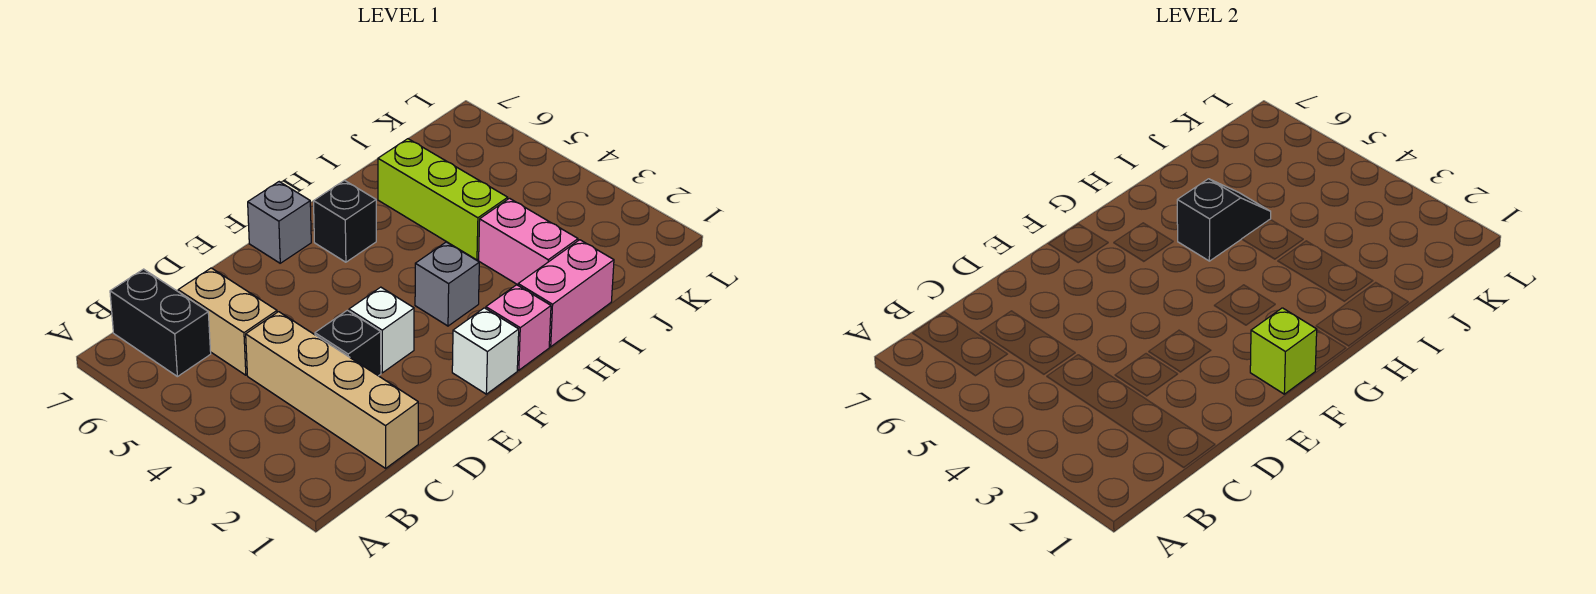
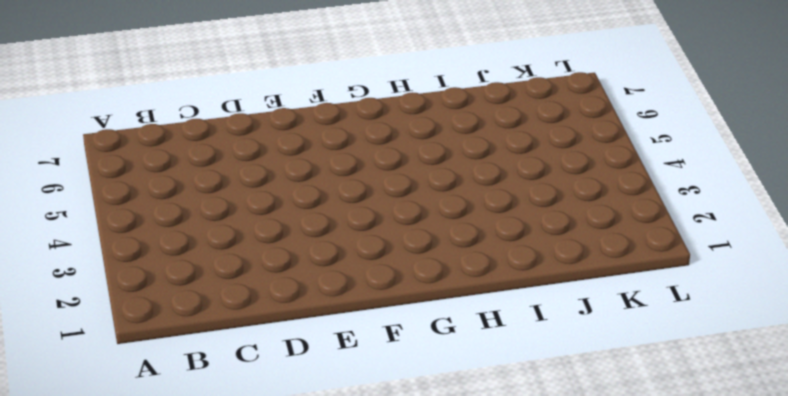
none -> black brick B6:B7 level 1
none -> tan brick C1:C4 level 1
none -> tan brick C5:C6 level 1

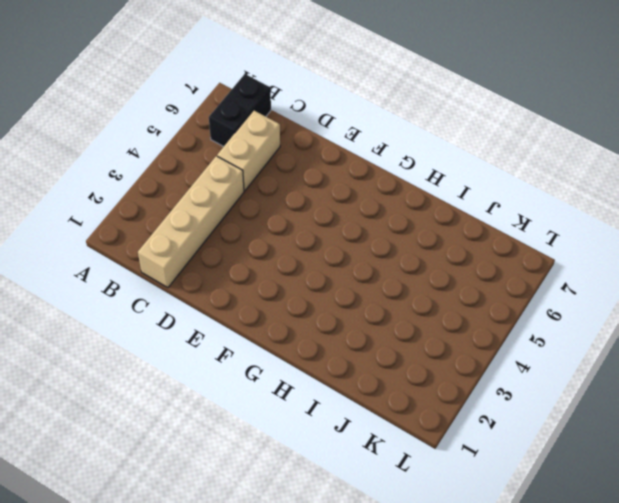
none -> black brick D3 level 1
none -> white brick E3 level 1
none -> white brick F1 level 1

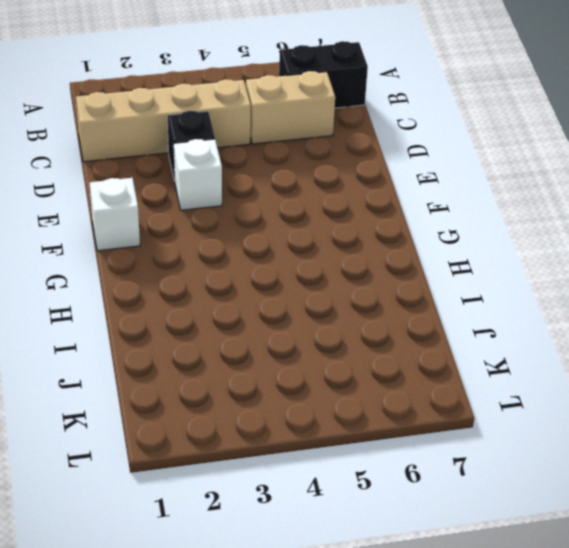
none -> grey brick F7 level 1
none -> pink brick G1 level 1
none -> grey brick G3 level 1

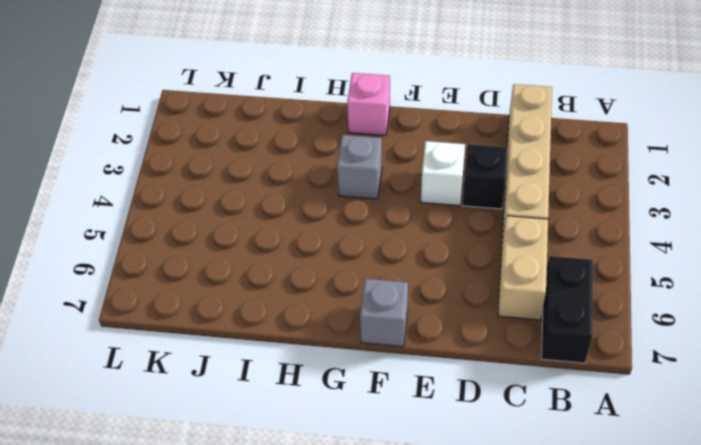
none -> white brick F1 level 1
none -> black brick G6 level 1
none -> pink brick H1:I1 level 1

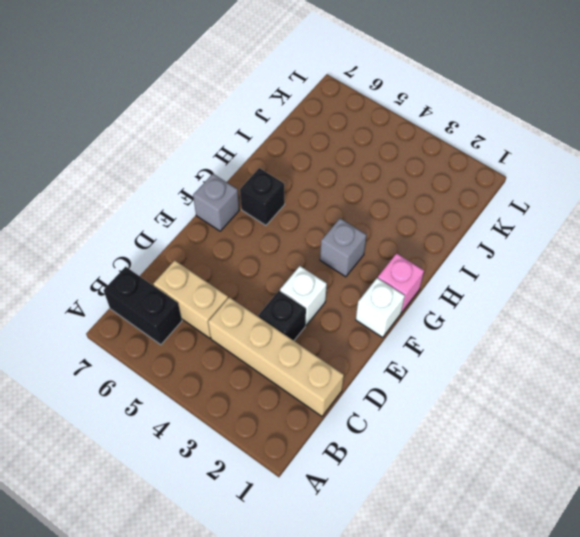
none -> pink brick H1:I1 level 1
none -> pink brick I2:I3 level 1
none -> lime brick I4:I6 level 1

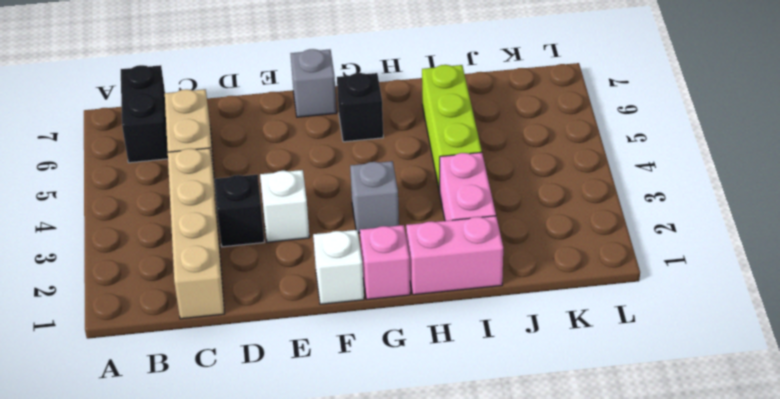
none -> lime brick F1 level 2
none -> black slope H5:I5 level 2 top H

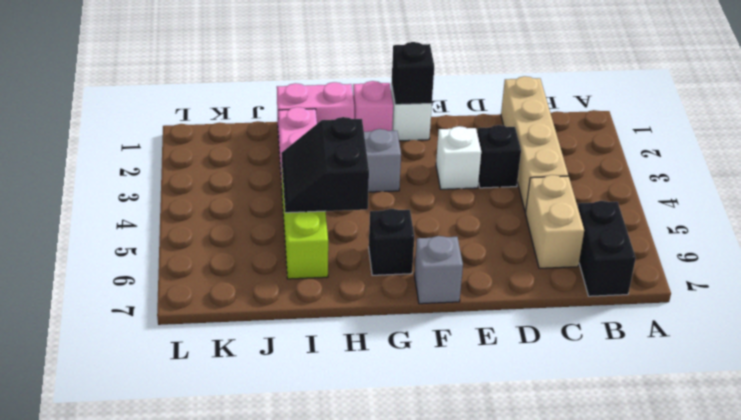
black brick F1 level 2 -> lime brick F1 level 2
black slope H4:I5 level 2 top H -> black slope H5:I5 level 2 top H

